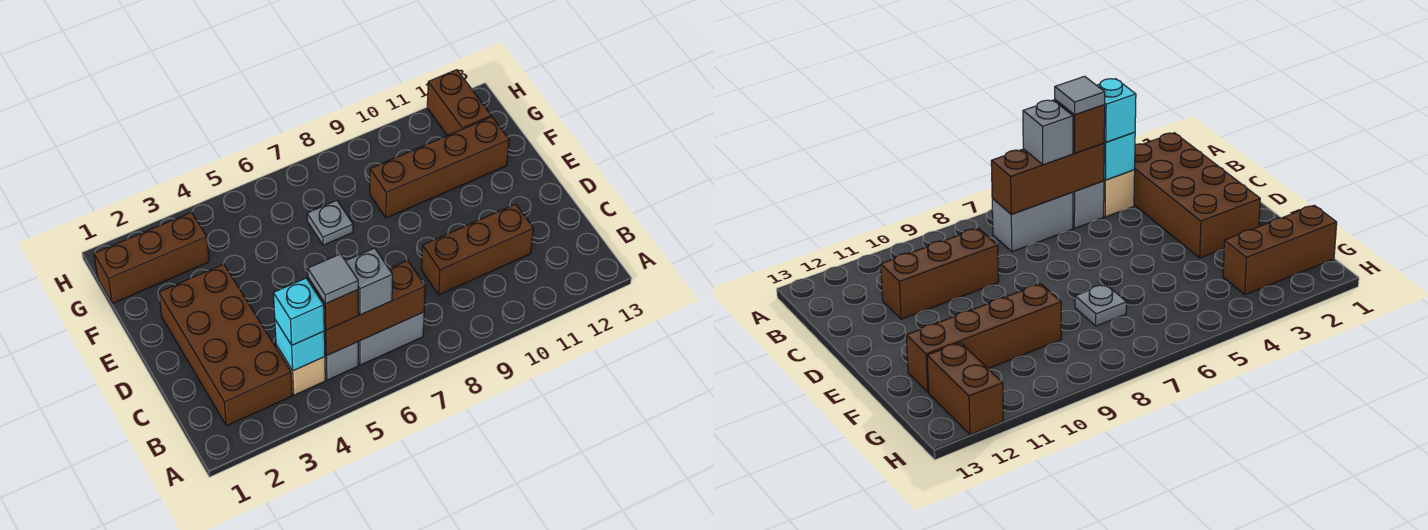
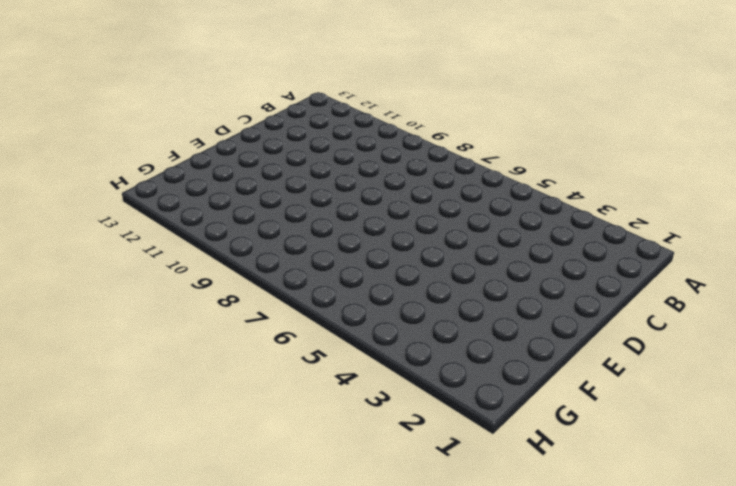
none -> brown brick B2:E3 level 1
none -> tan brick B4 level 1
none -> grey brick B5 level 1

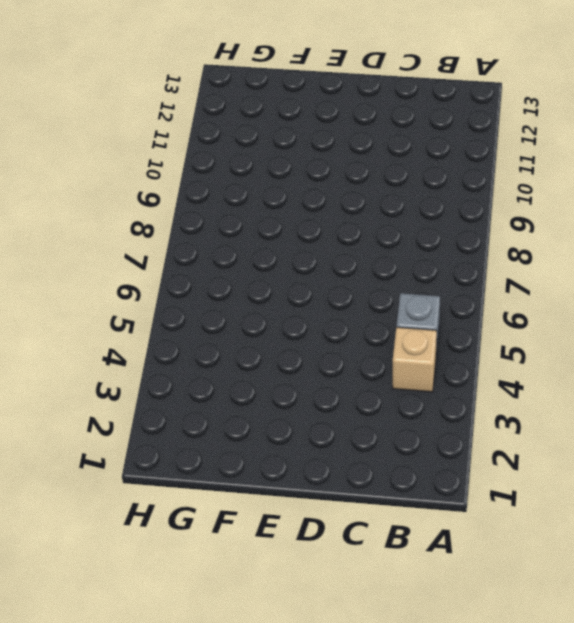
none -> brown brick B2:E3 level 1
none -> grey brick B6:B7 level 1
none -> brown brick C9:C11 level 1

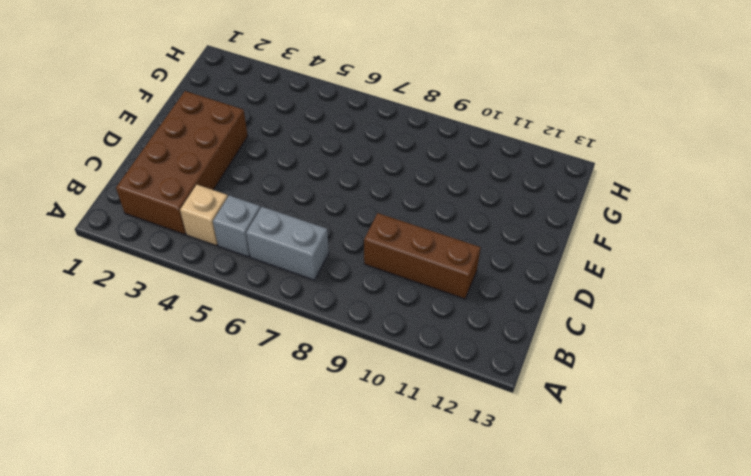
none -> grey plate F7 level 1
none -> brown brick F9:F12 level 1
none -> brown brick G1:G3 level 1

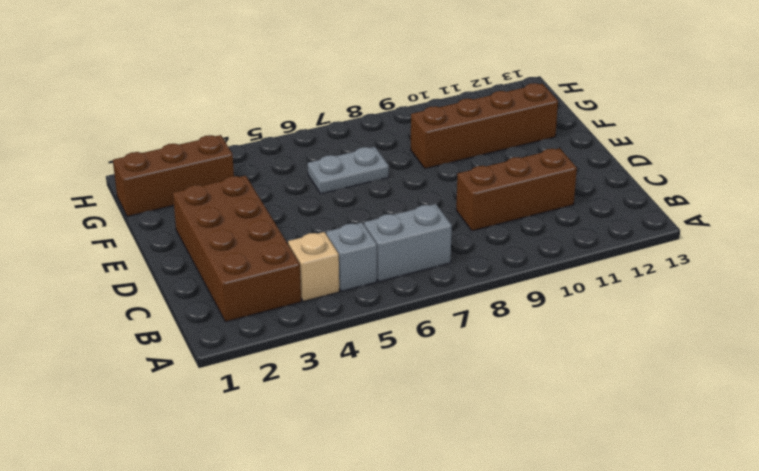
grey plate F6:F7 level 1 -> grey plate F7 level 1
none -> brown brick G12:H12 level 1
none -> cyan brick B4 level 2
none -> brown brick B5:B7 level 2

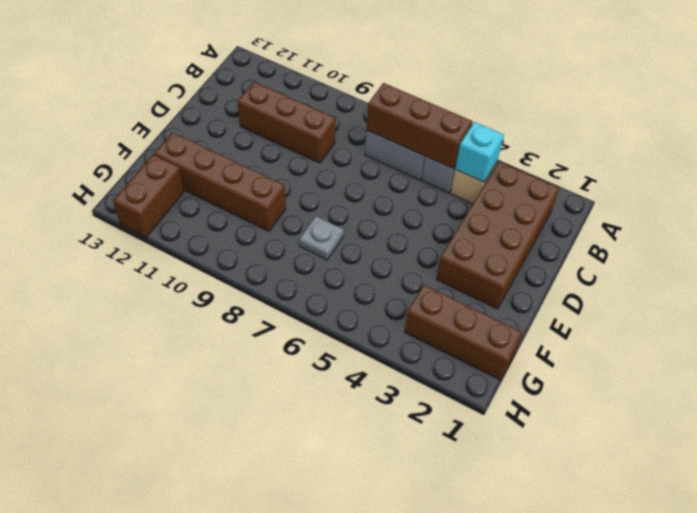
none -> cyan brick B4 level 3
none -> brown brick B5 level 3
none -> grey brick B6 level 3

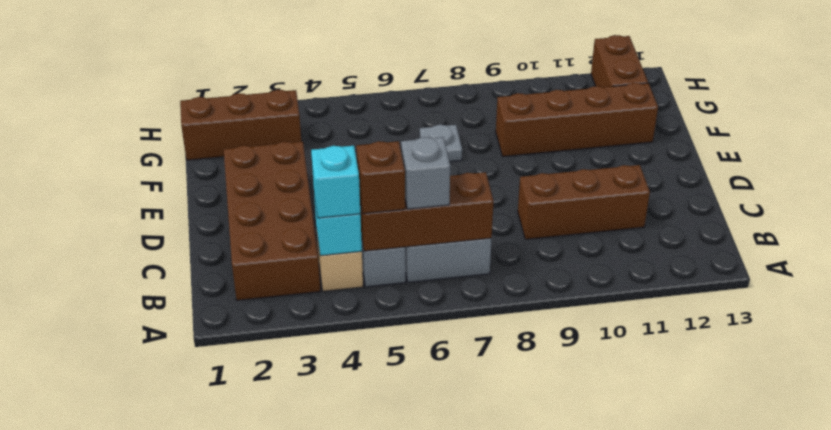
none -> grey tile B5 level 4

